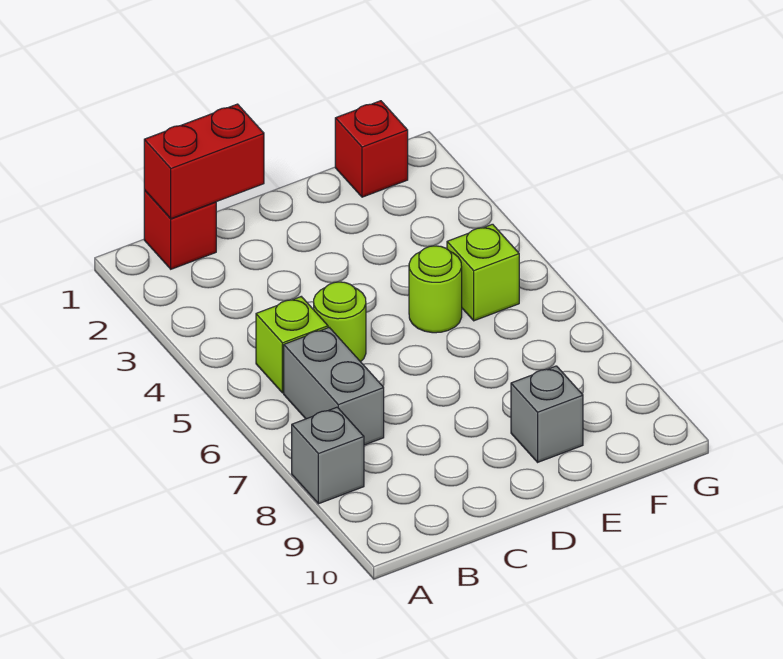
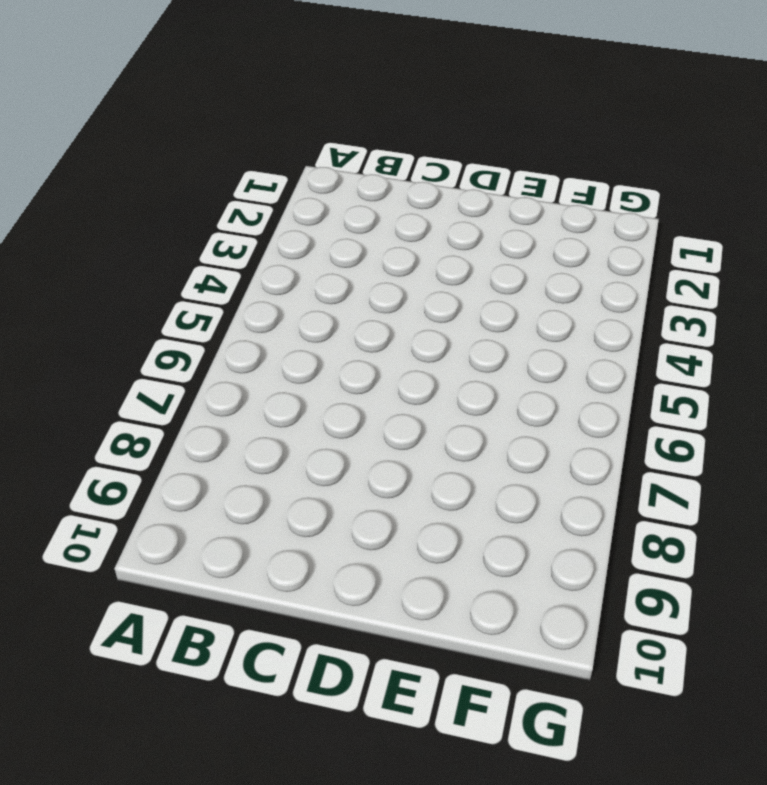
none -> grey brick A8 level 1
none -> red brick B1 level 1

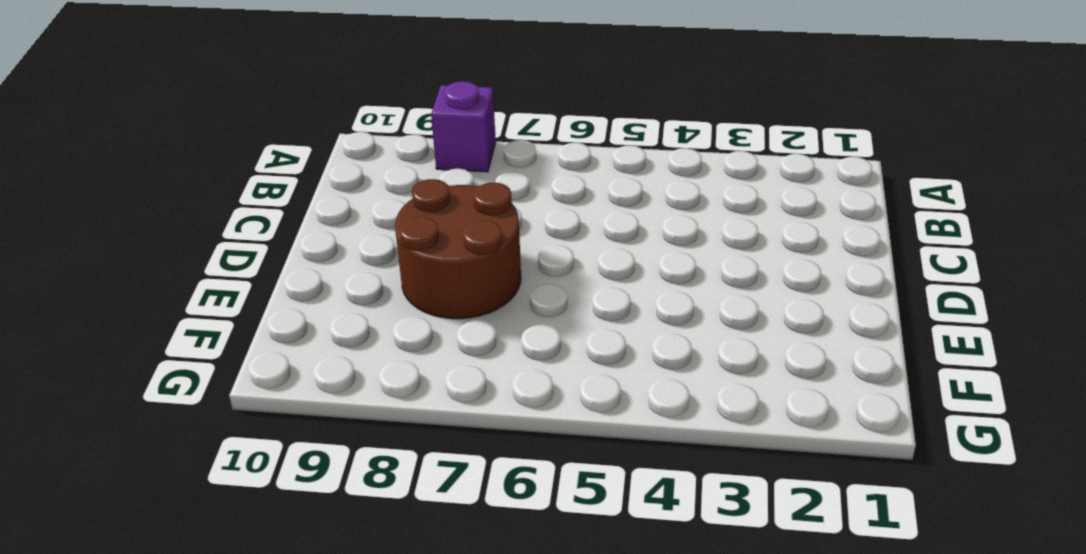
purple brick A8 level 1 -> grey brick A8 level 1
brown round brick D7:E8 level 1 -> none
none -> red brick B1 level 1
none -> lime brick B5 level 1

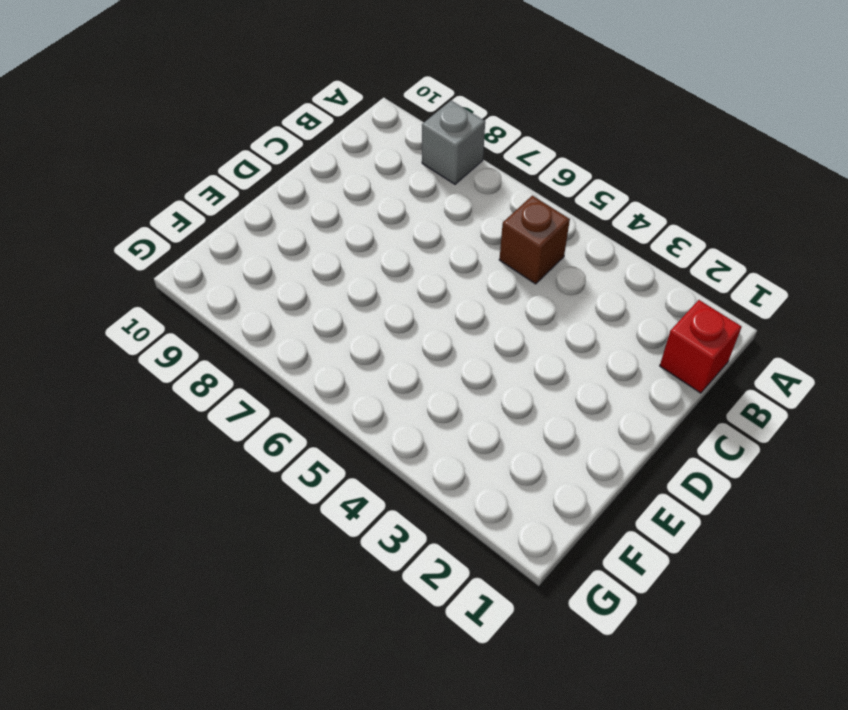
brown brick B5 level 1 -> lime brick B5 level 1
none -> grey brick B6:B7 level 1
none -> lime round brick C5 level 1

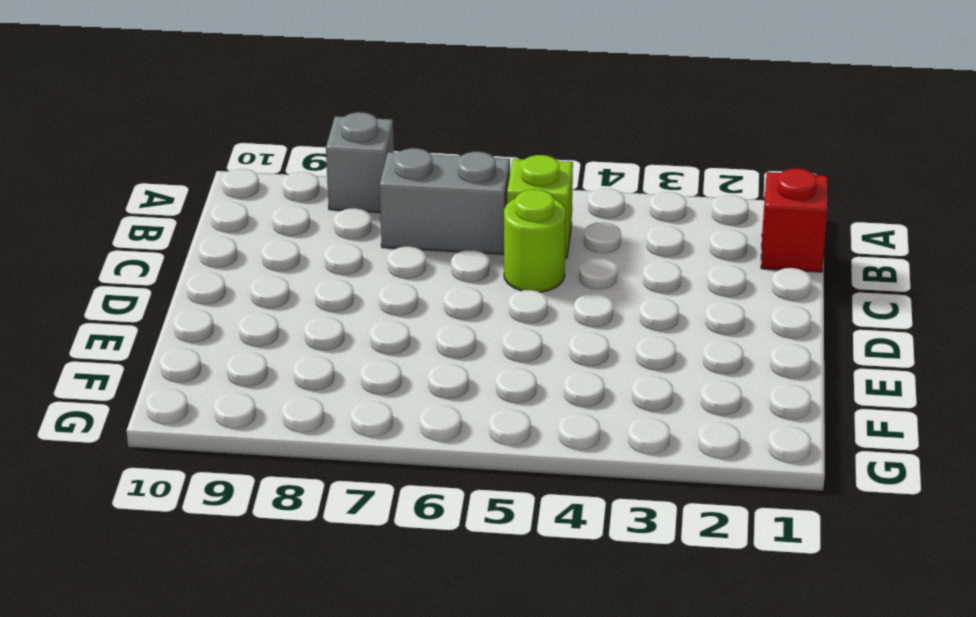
none -> lime round brick E5 level 1
none -> grey brick E9 level 1

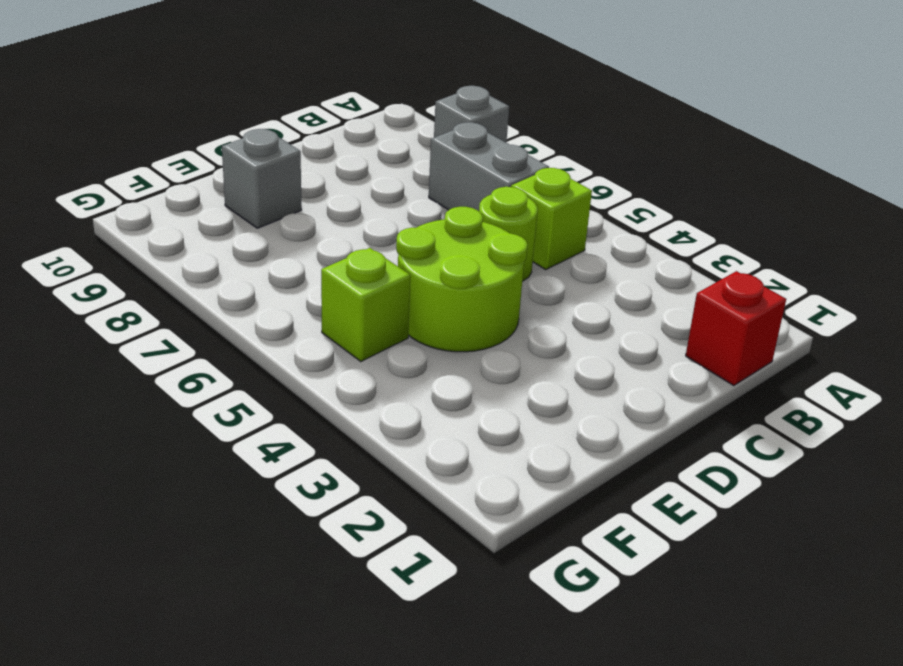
lime round brick D4:E5 level 1 -> lime round brick E5 level 1
none -> red brick F1 level 1
none -> red brick B1:C1 level 2

